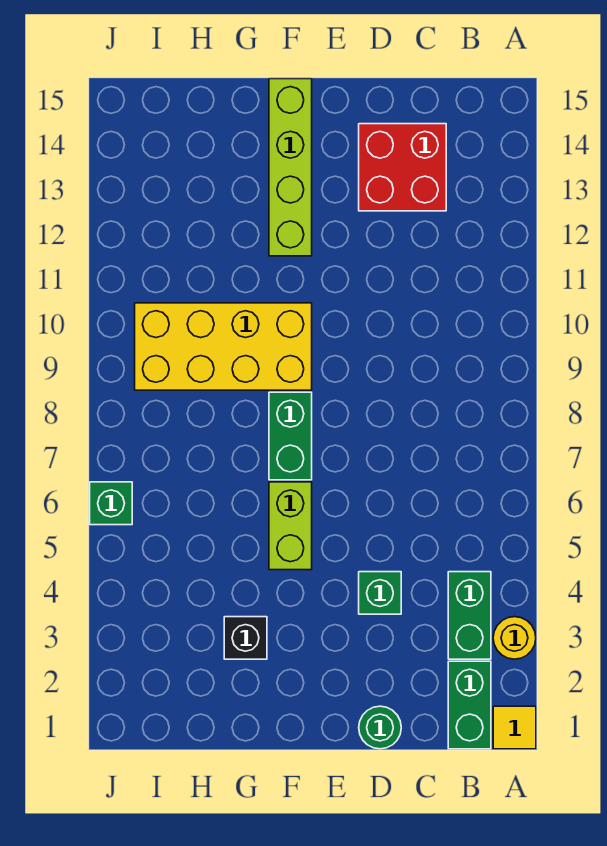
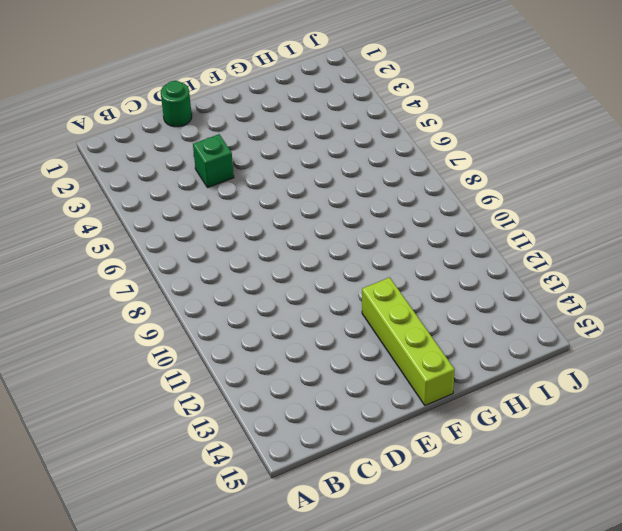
none -> yellow tile A1 level 1
none -> yellow round brick A3 level 1
none -> green brick B1:B2 level 1

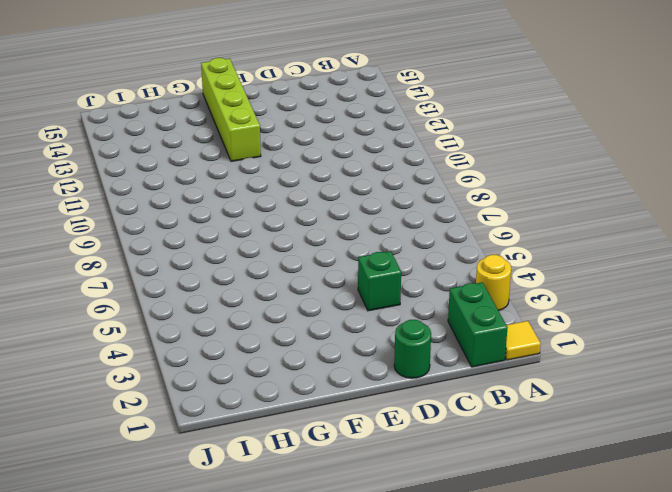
none -> green brick B3:B4 level 1
none -> red brick C13:D14 level 1
none -> lime brick F5:F6 level 1

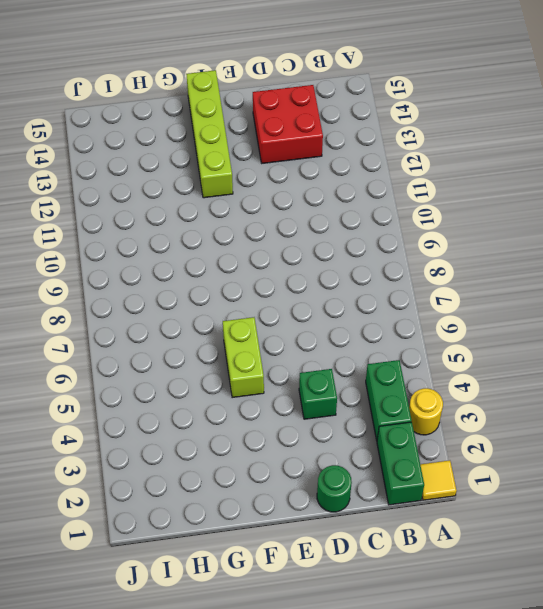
none -> green brick F7:F8 level 1
none -> yellow brick F9:I10 level 1
none -> black brick G3 level 1

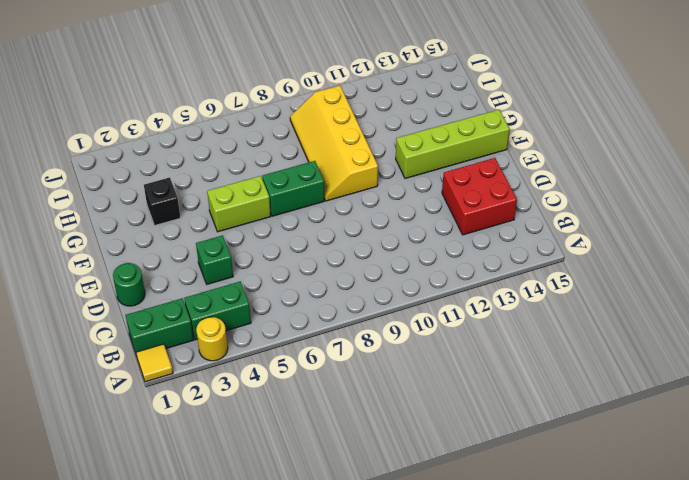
yellow slope F9:I10 level 1 top 10 -> yellow brick F9:I10 level 1
none -> green brick J6 level 1

